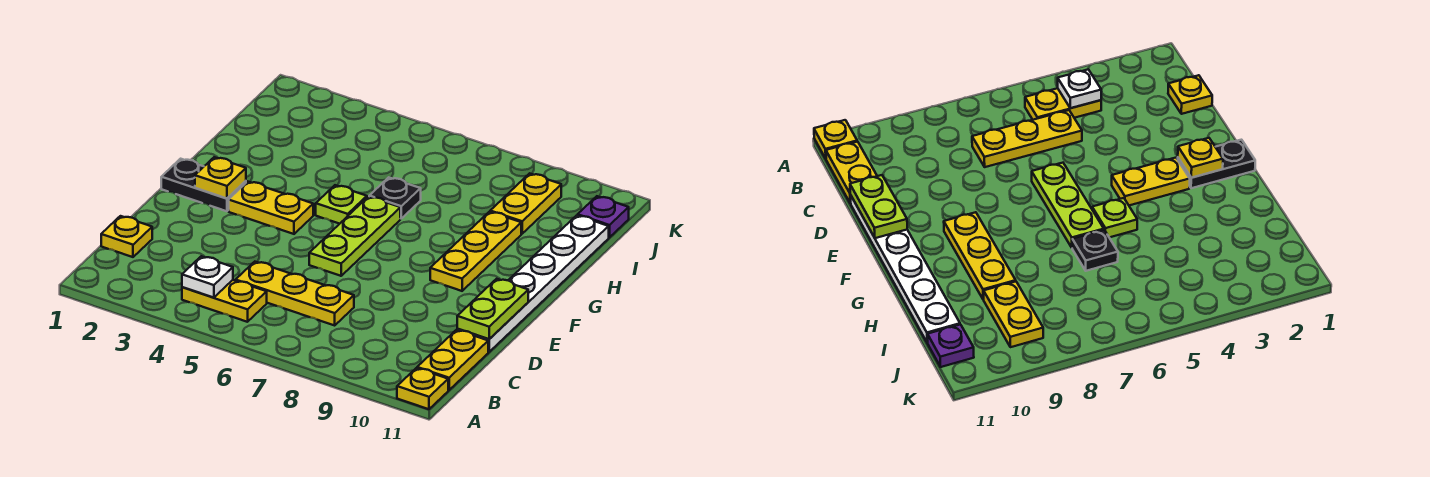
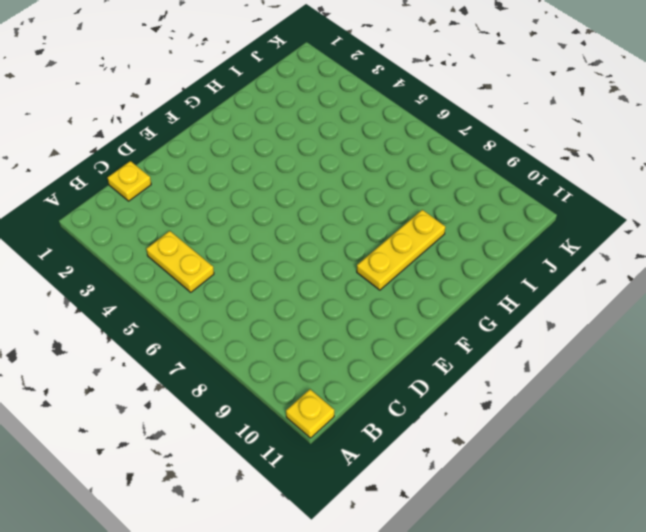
none -> yellow plate B11:C11 level 1
none -> yellow plate C5:C7 level 1
none -> white plate D11:I11 level 1

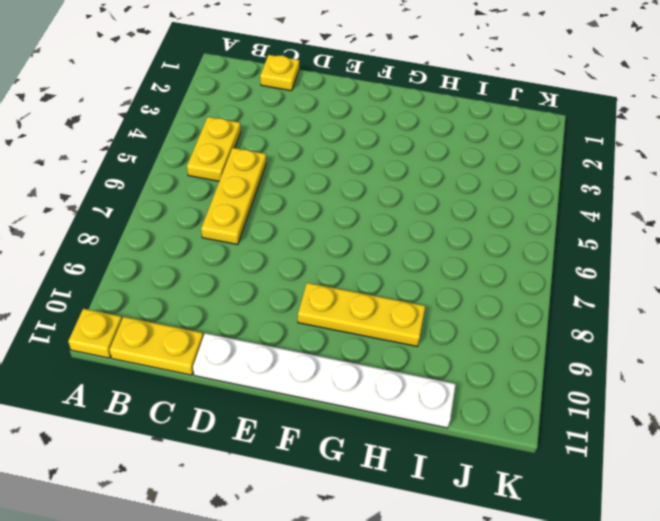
none -> lime plate E6:G6 level 1
none -> black plate F1:F2 level 1
none -> yellow plate F3:F4 level 1

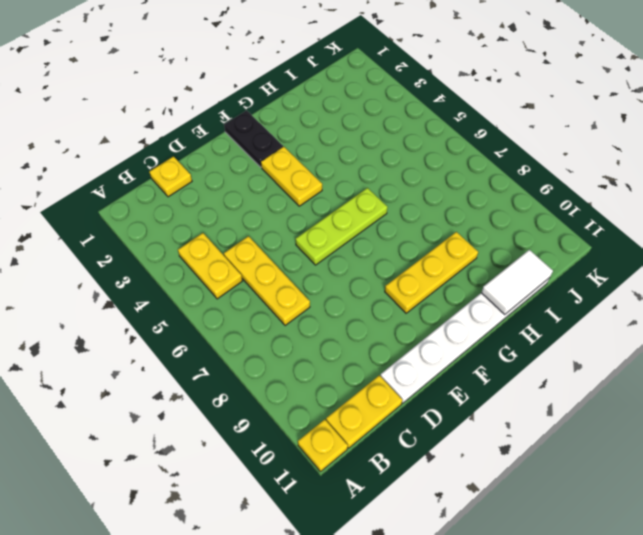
white tile H11:I11 level 2 -> none
none -> lime plate G5 level 1
none -> black plate H6 level 1
none -> yellow plate I9:J9 level 1

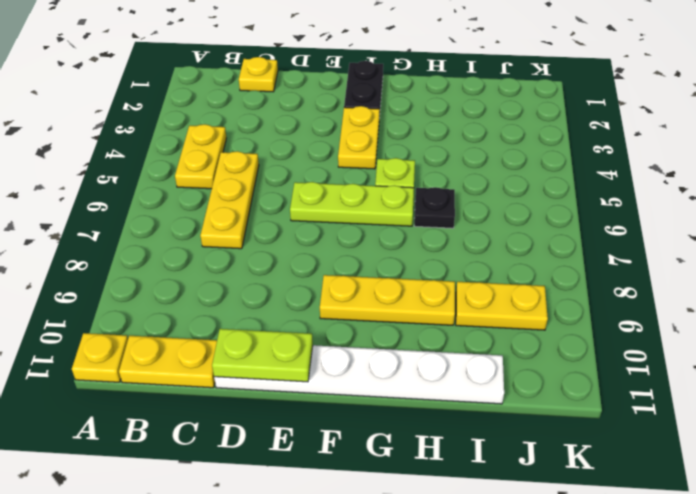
none -> purple plate J11 level 1
none -> white plate B4 level 2
none -> yellow plate F2 level 2

